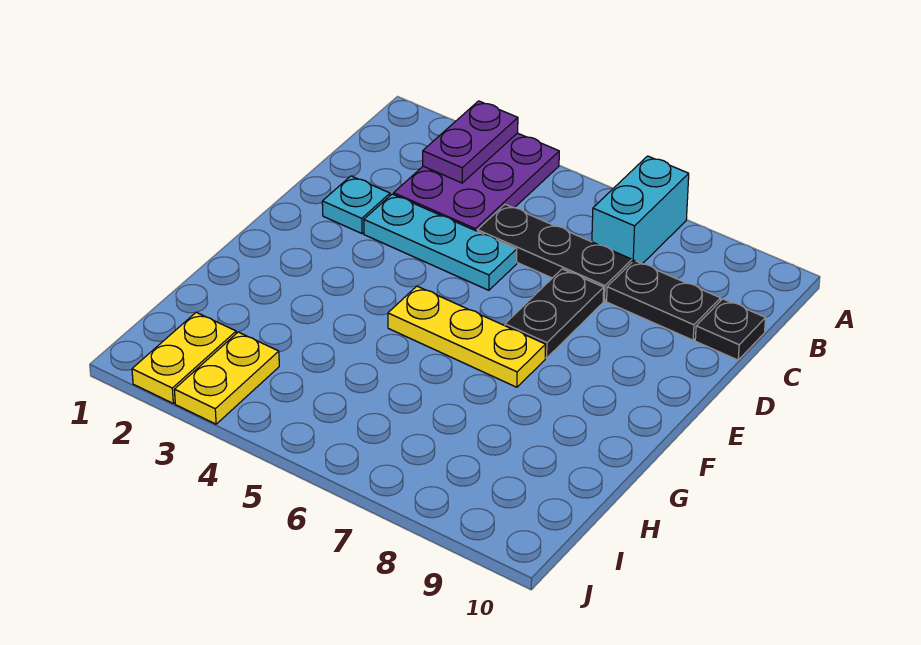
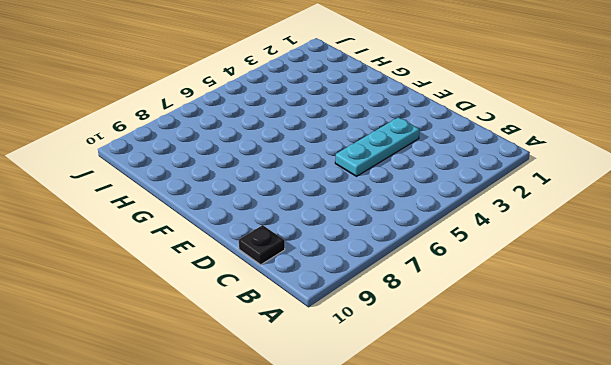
none -> purple plate A3:C4 level 1
none -> cyan brick A7:B7 level 1
none -> black plate C5:C7 level 1

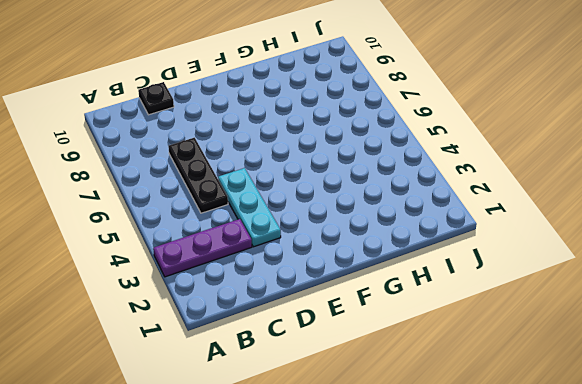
purple plate A3:C3 level 1 -> purple plate A3:C4 level 1
none -> cyan brick A7:B7 level 1
none -> black plate C8:C9 level 1
none -> cyan plate D2 level 1

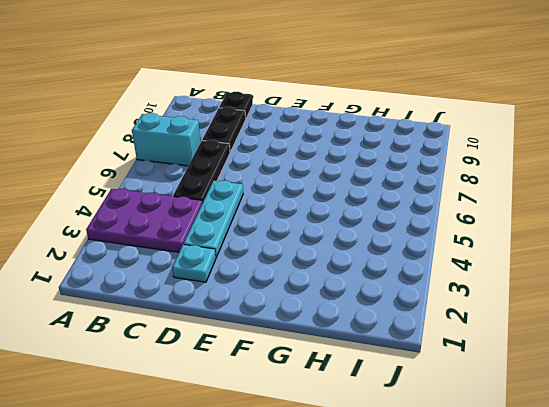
none -> black plate D7:E7 level 1
none -> yellow plate F5:F7 level 1
none -> yellow plate I2:J2 level 1

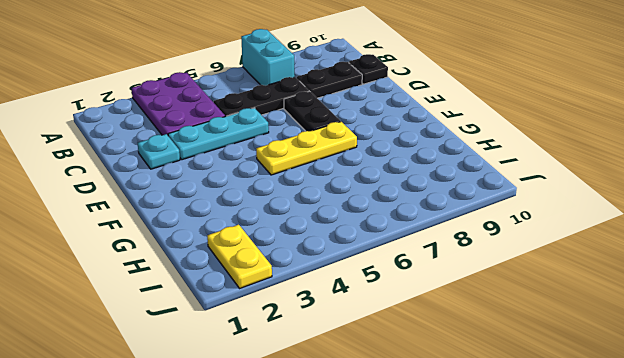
none -> yellow plate I3:J3 level 1
none -> purple plate A3:B3 level 2

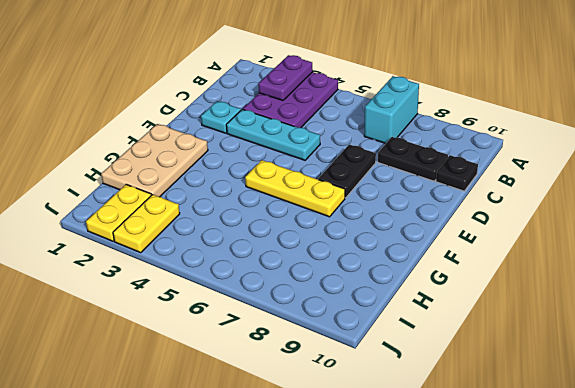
tan plate F1:H2 level 1 -> none
none -> black plate C5:C7 level 1

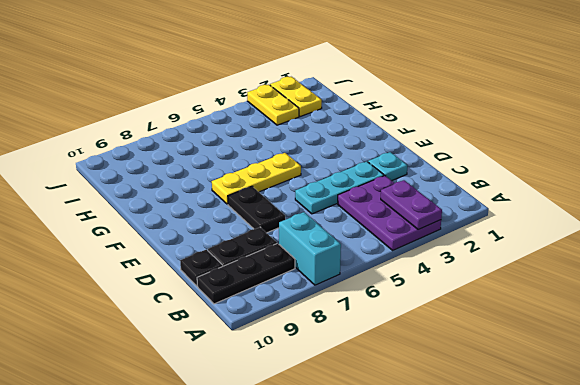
black plate B8:B10 level 1 -> black plate C5:C7 level 1

